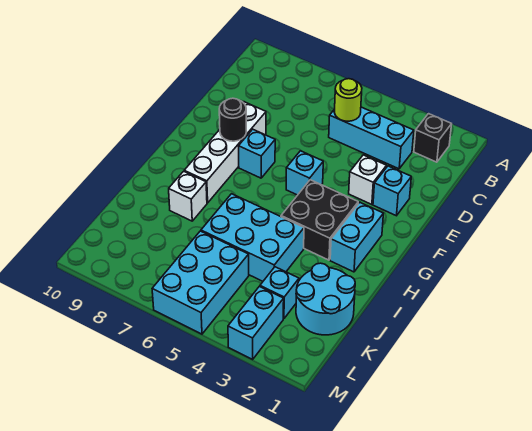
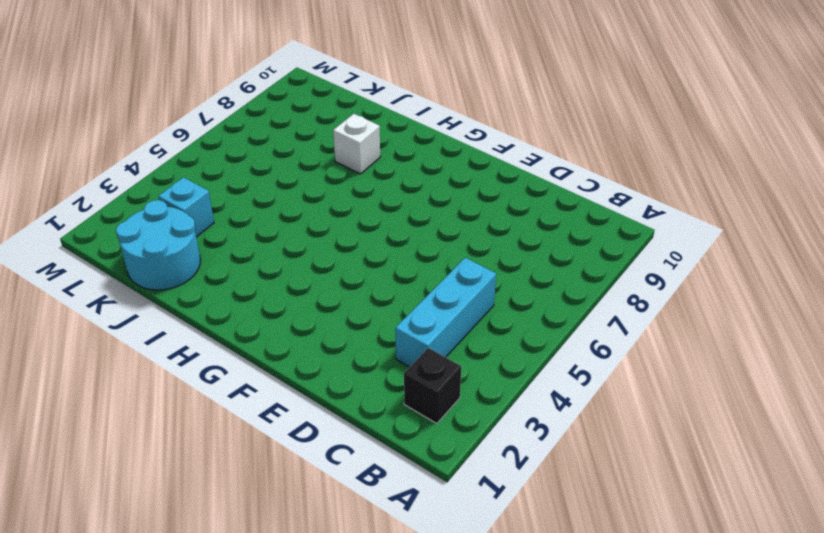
none -> cyan brick E2 level 1
none -> white brick E3 level 1
none -> white brick E8:H8 level 1

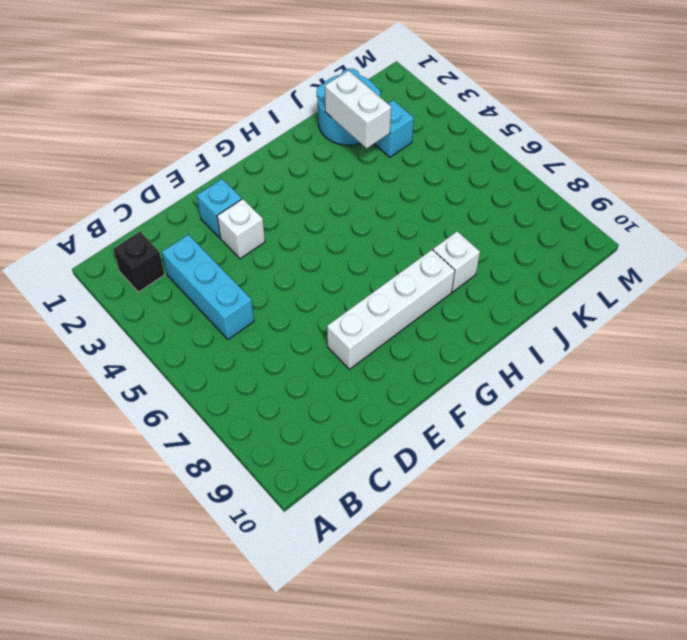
white brick J2:J3 level 2 -> none
none -> cyan brick F5 level 1
none -> cyan brick F7 level 1
none -> cyan brick G2:H2 level 1

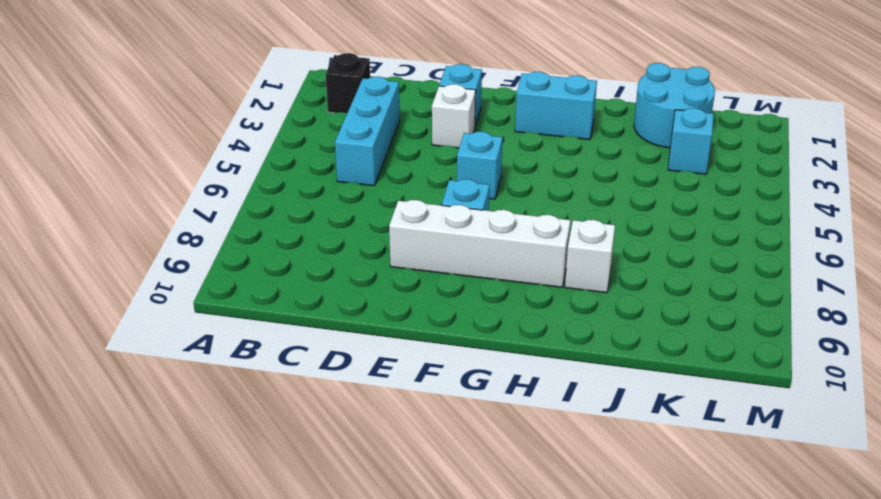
none -> black brick G3:H4 level 1
none -> cyan brick I4:J6 level 1
none -> cyan brick K5:M6 level 1

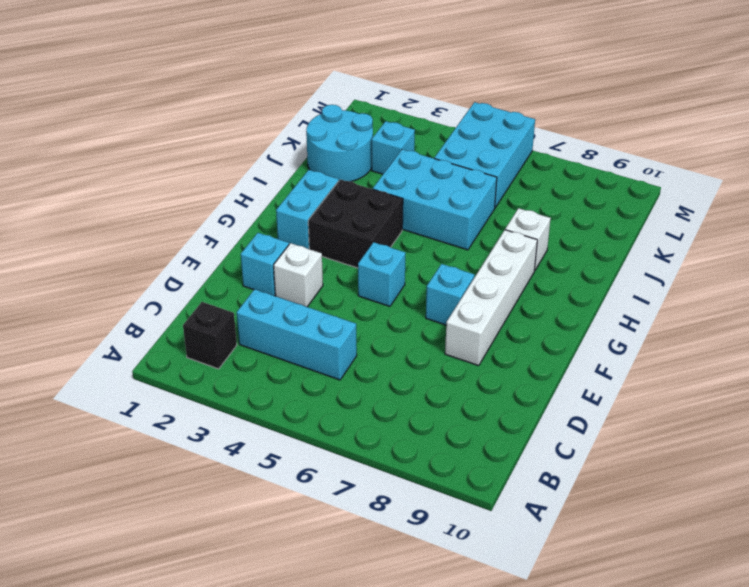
none -> cyan brick L3:M3 level 1
none -> lime round brick C5 level 2
none -> black round brick F8 level 2

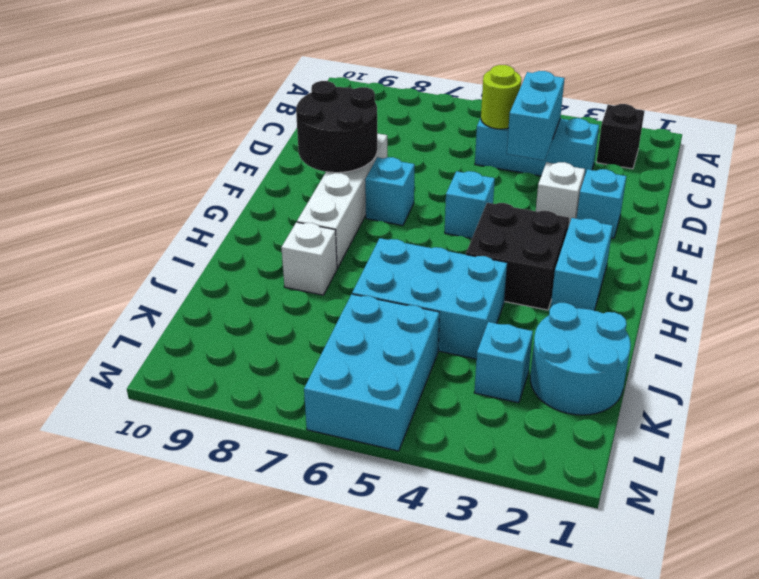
cyan brick C4:D4 level 2 -> cyan brick L3:M3 level 1
black round brick E8:F9 level 2 -> black round brick F8 level 2

